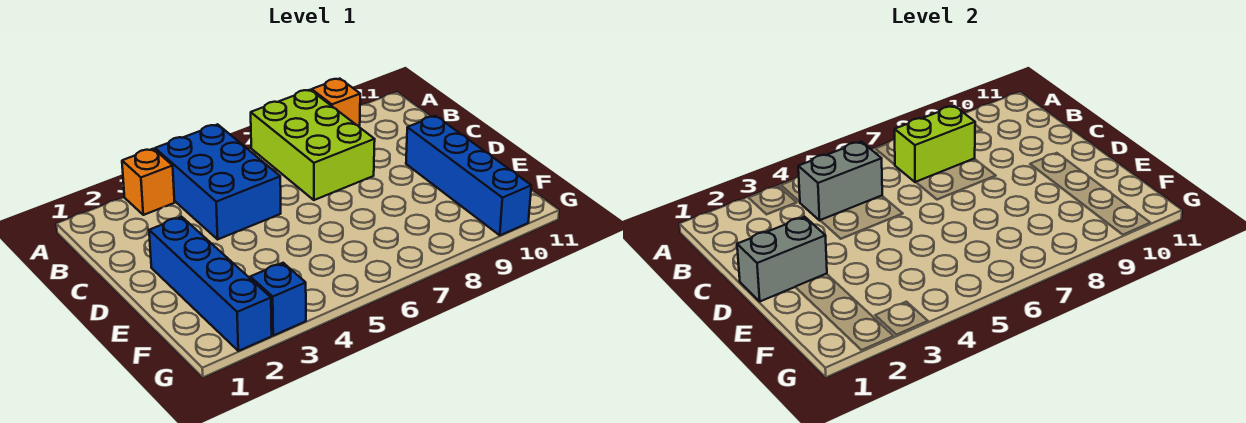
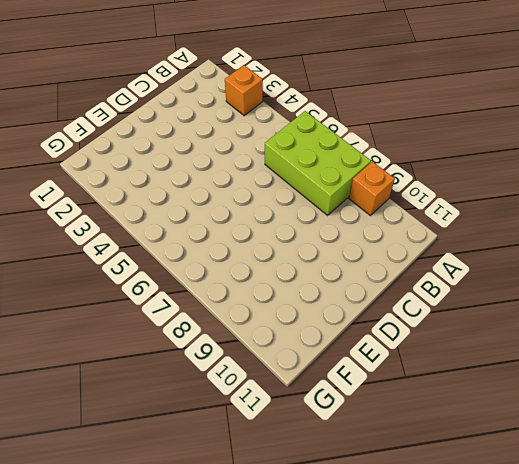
lime brick A6:B8 level 1 -> lime brick A7:C8 level 1
none -> blue brick A4:C5 level 1
none -> blue brick D2:G2 level 1

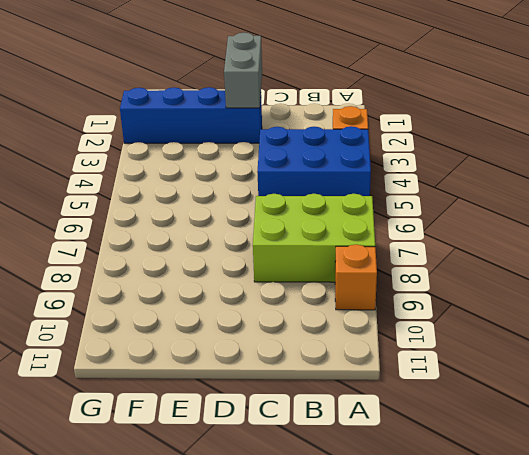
none -> blue brick D10:G10 level 1
none -> blue brick G3 level 1

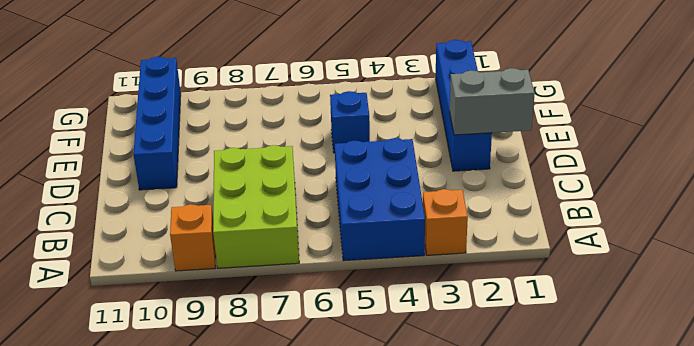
blue brick E5 level 1 -> blue brick G3 level 1
none -> grey brick B4:B5 level 2
none -> lime brick B7:B8 level 2

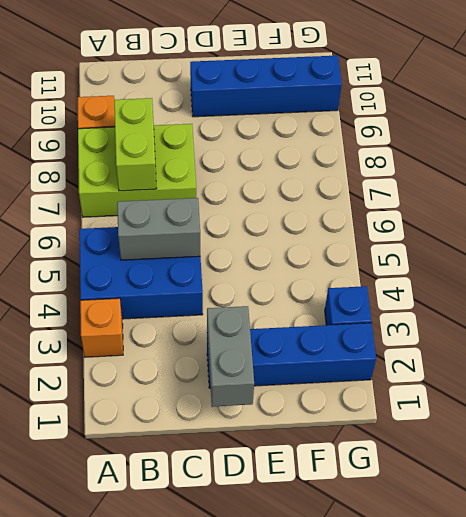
grey brick B5:C5 level 2 -> grey brick B4:B5 level 2

